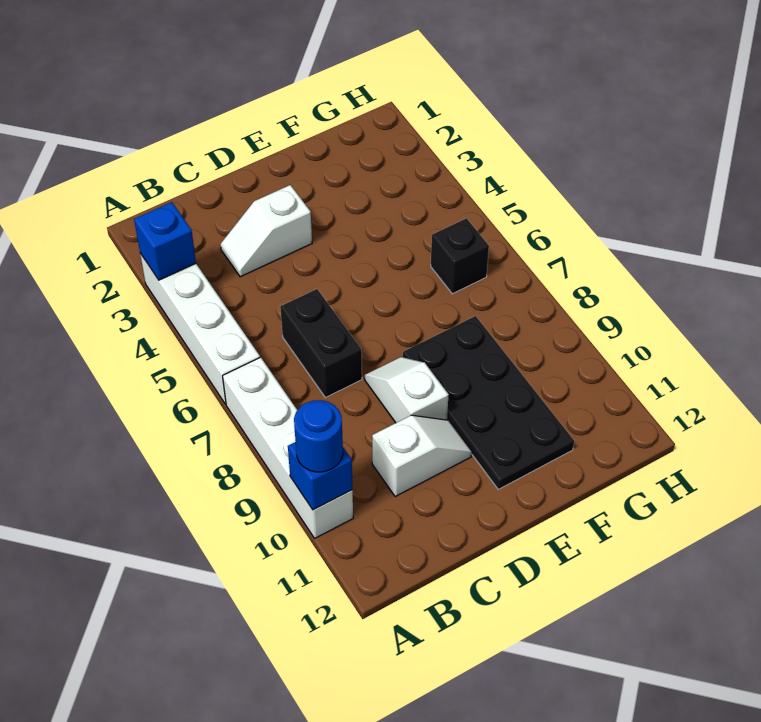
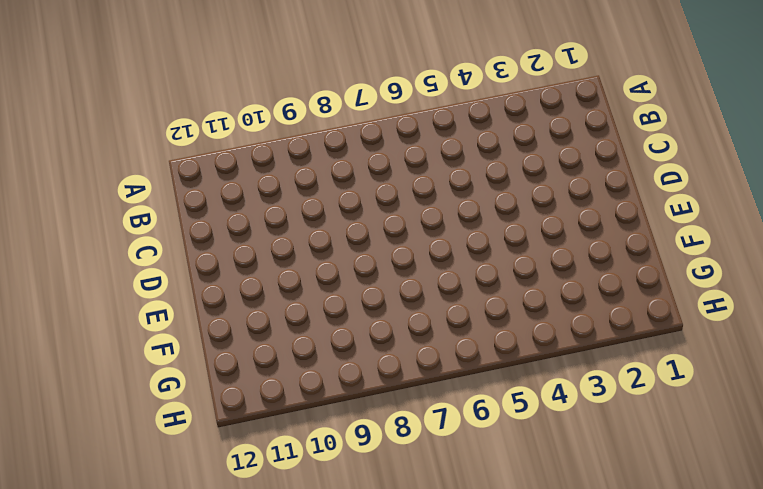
none -> white brick A3:A6 level 1
none -> white brick A7:A10 level 1

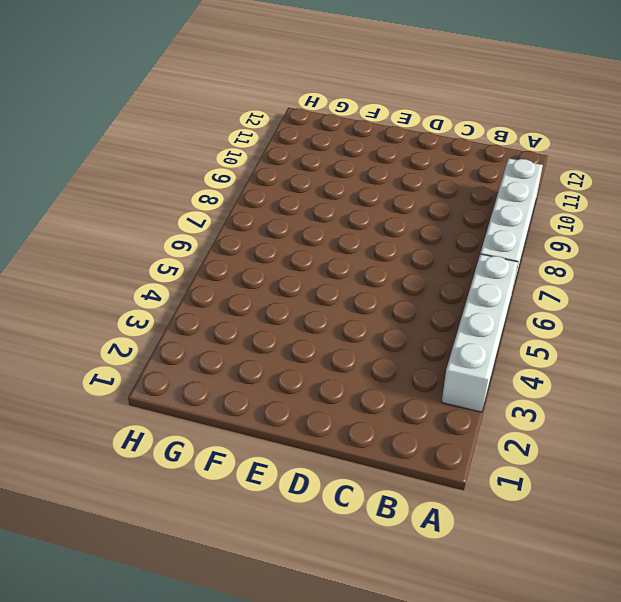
none -> white slope C3:D3 level 1 top D
none -> black brick C6:C7 level 1

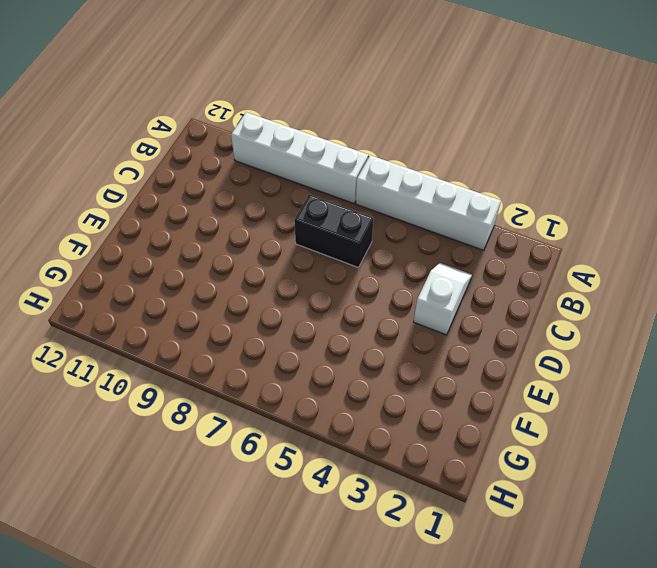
none -> white slope C10:D10 level 1 top C
none -> white slope D8:D9 level 1 top 9

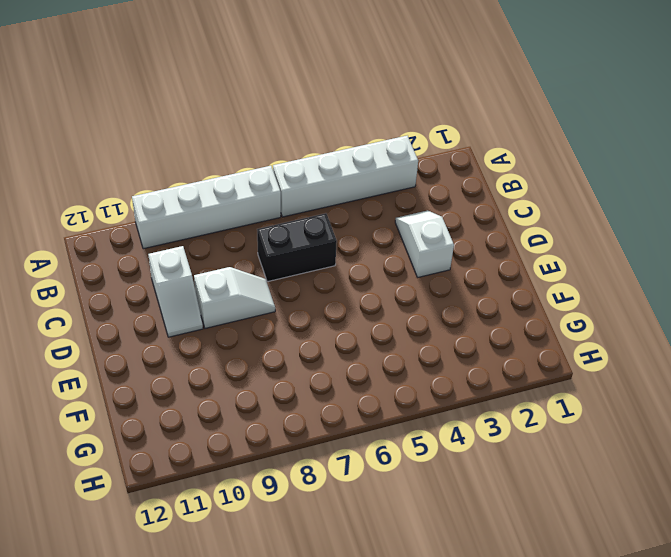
none -> black plate E8:F11 level 1
none -> black brick G6 level 1

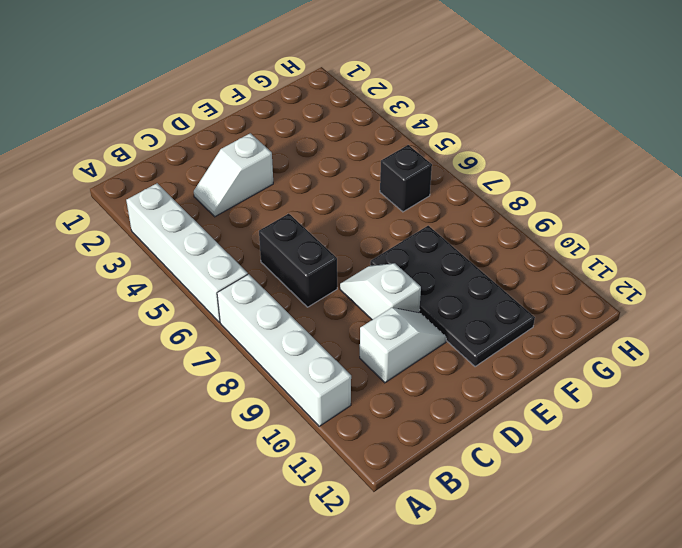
none -> blue brick A3 level 2
none -> blue brick A10 level 2

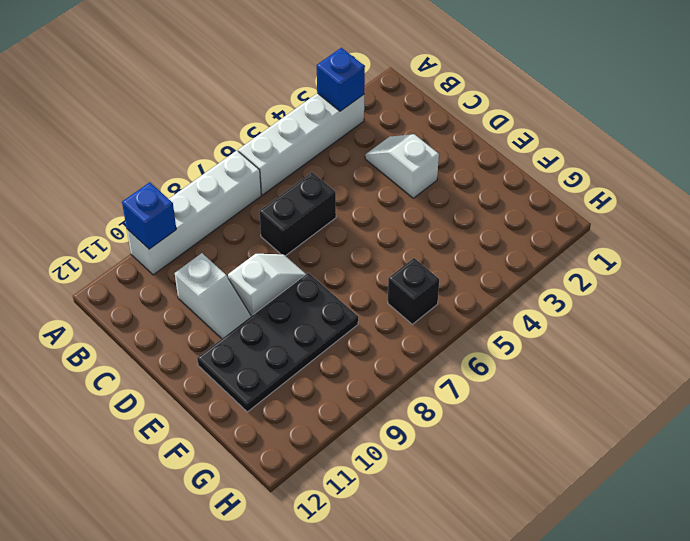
none -> blue round brick A10 level 3

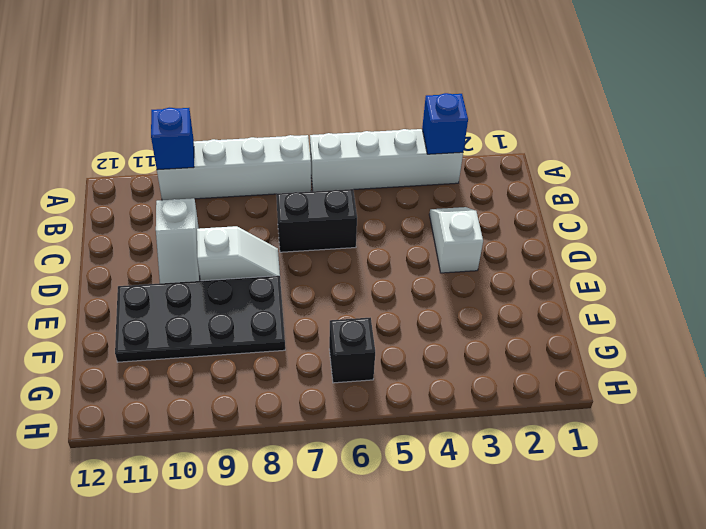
none -> blue round brick A10 level 3

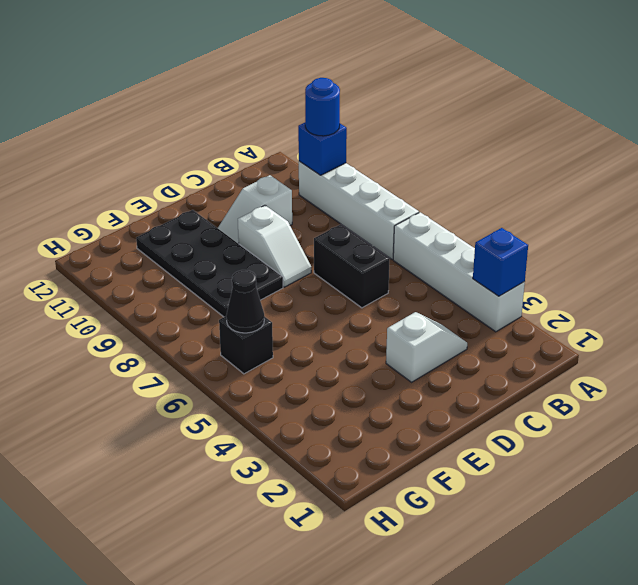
black cone G6 level 2 -> none

